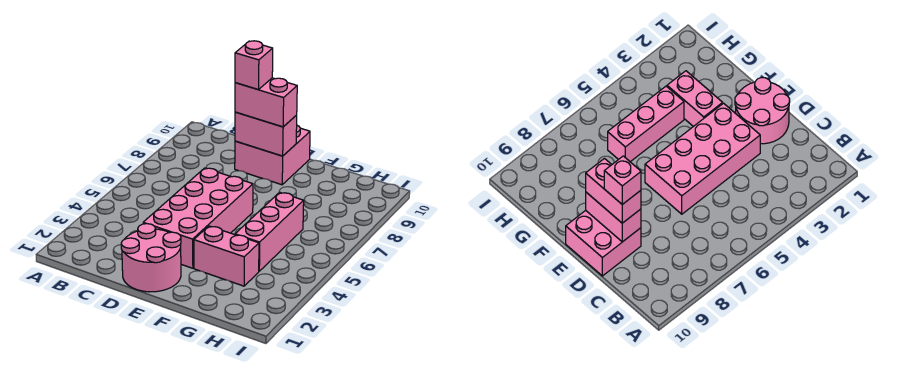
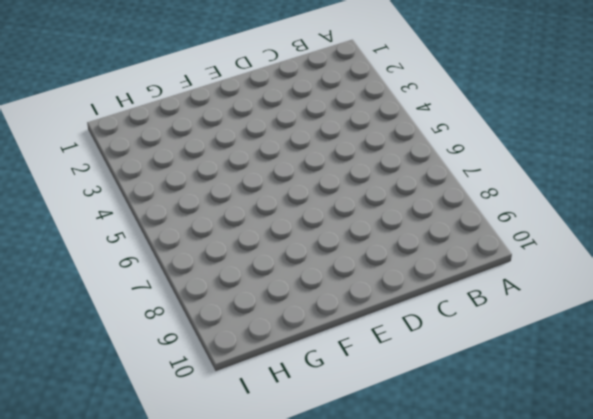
none -> pink round brick D1:E2 level 1
none -> pink brick D3:E6 level 1

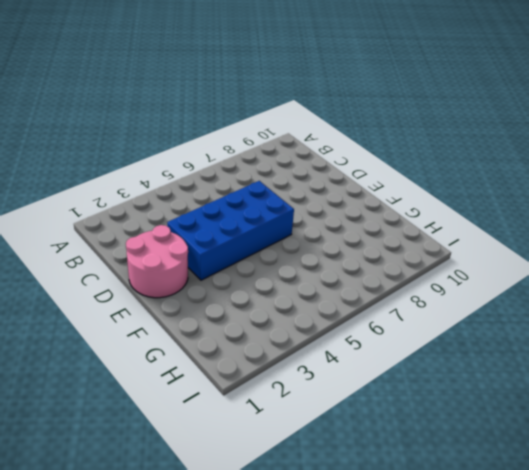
blue brick D3:E6 level 1 -> pink brick D3:E6 level 1
none -> pink brick D9:E10 level 1
none -> pink brick F3:G3 level 1

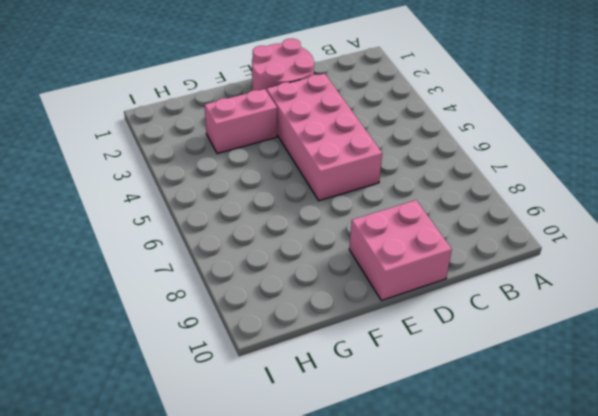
none -> pink brick G4:G6 level 1
none -> pink brick D9:E9 level 2

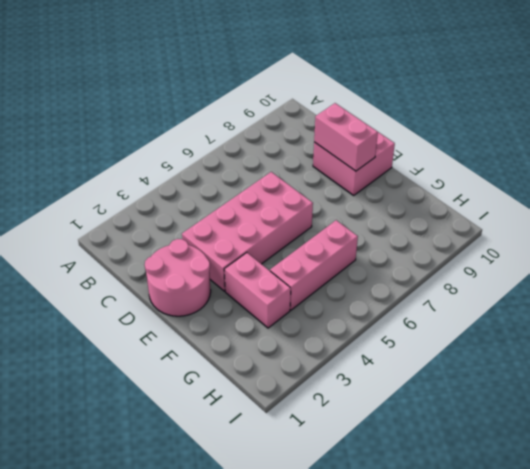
none -> pink brick D9:E9 level 3
none -> pink brick D9 level 4

